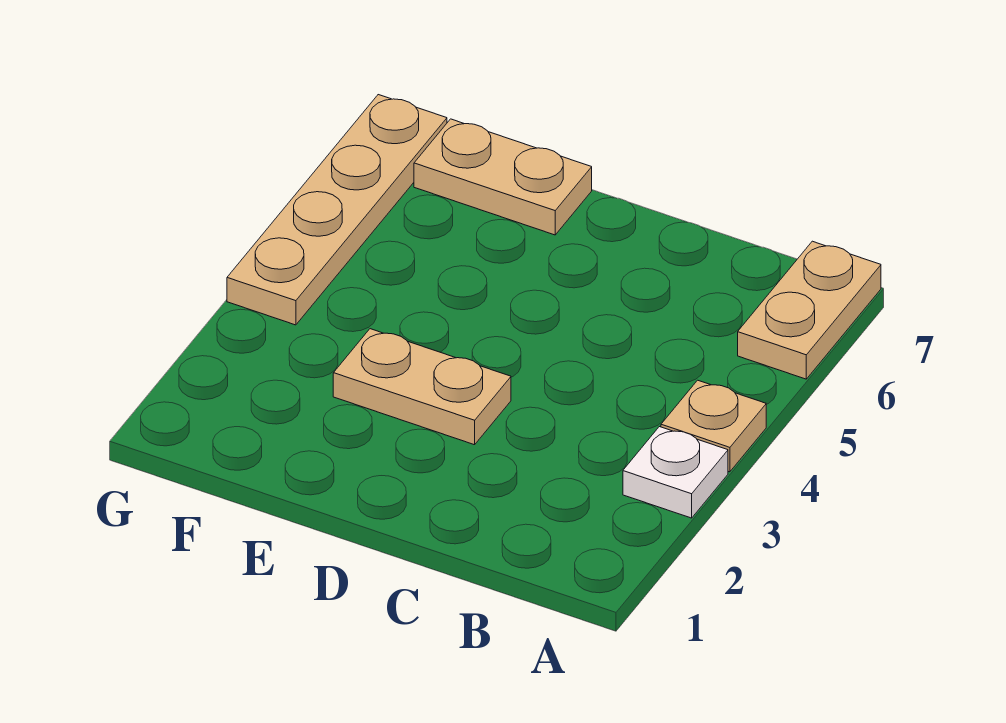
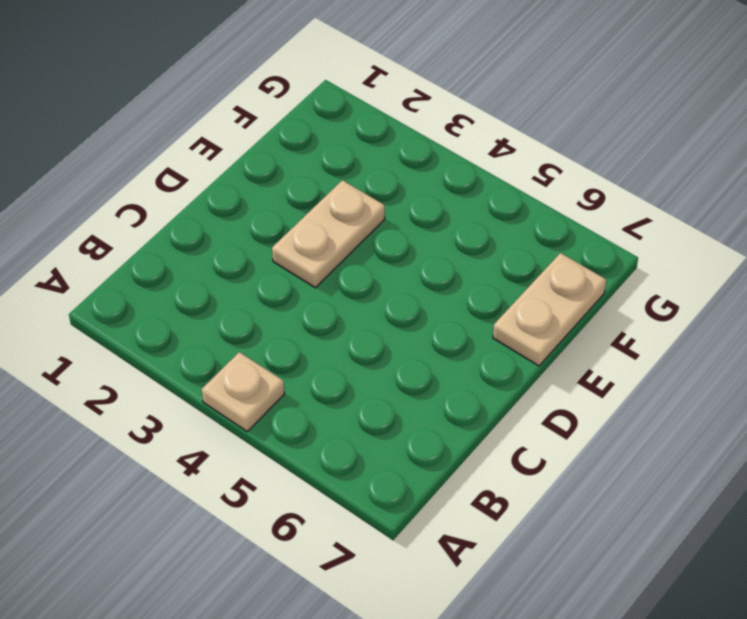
none -> white plate A3 level 1
none -> tan plate A6:A7 level 1

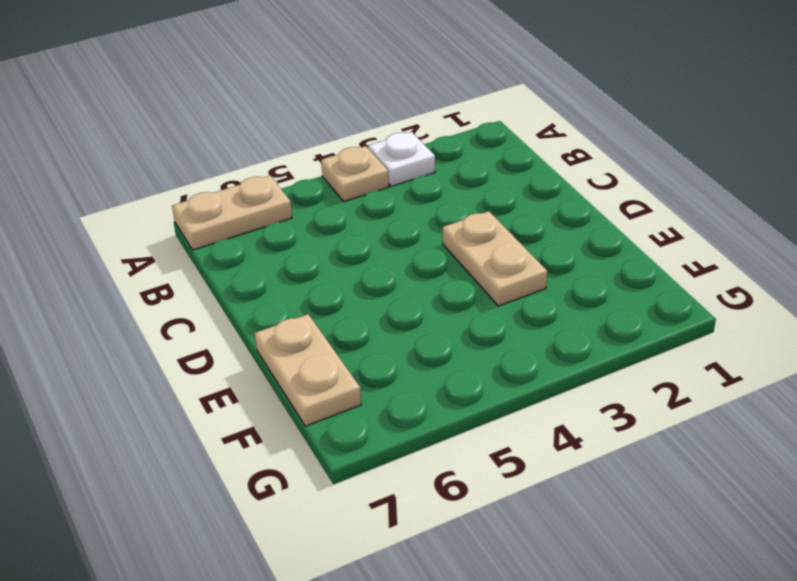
none -> tan plate G4:G7 level 1

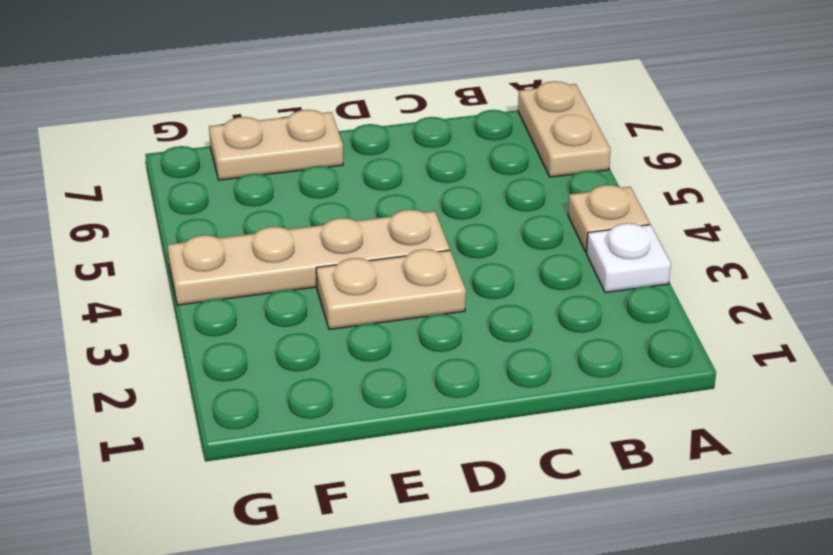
tan plate D4:G4 level 1 -> tan plate G4:G7 level 1

